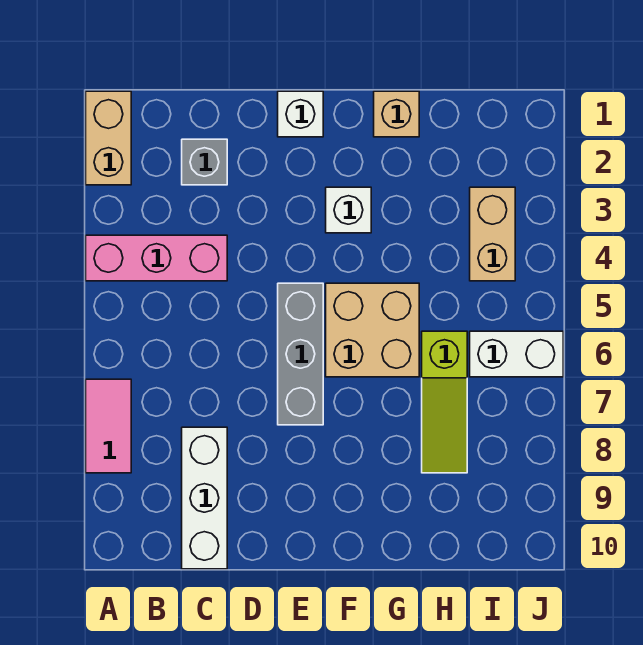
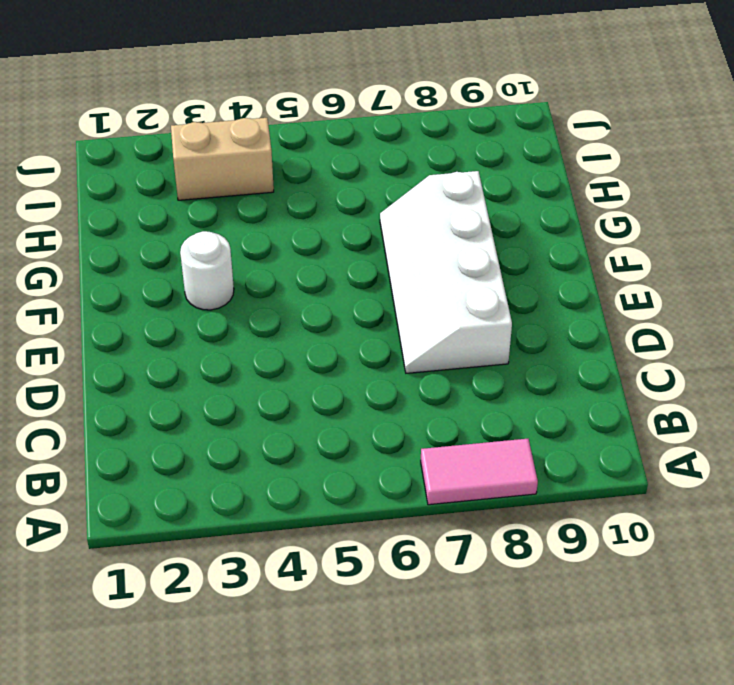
white slope D7:G8 level 1 top 8 -> grey brick E5:E7 level 1
white round brick F3 level 1 -> white brick F3 level 1
none -> tan brick A1:A2 level 1
none -> pink brick A4:C4 level 1
none -> grey brick C2 level 1

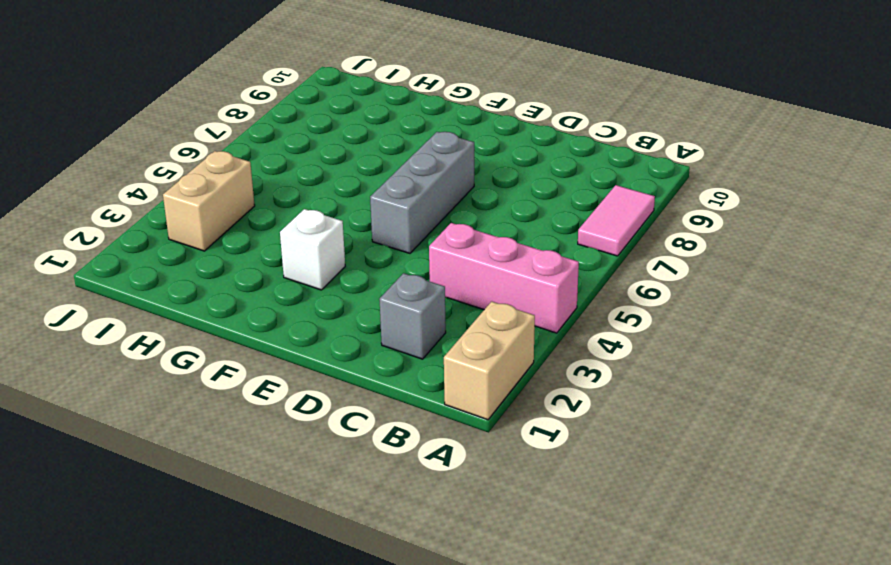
none -> white brick C8:C10 level 1
none -> white brick E1 level 1
none -> tan brick F5:G6 level 1

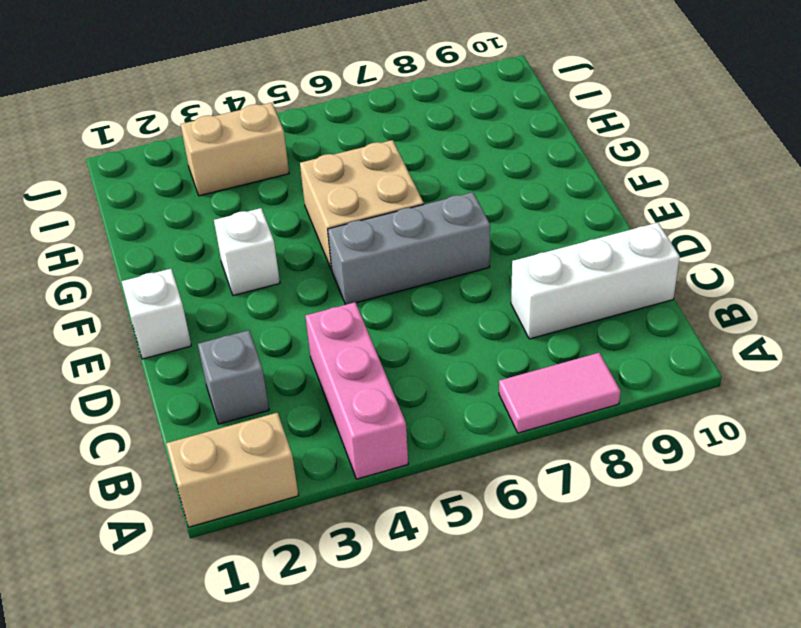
none -> tan brick G1 level 1
none -> lime slope H6:H8 level 1 top 6
none -> white brick I6:J6 level 1

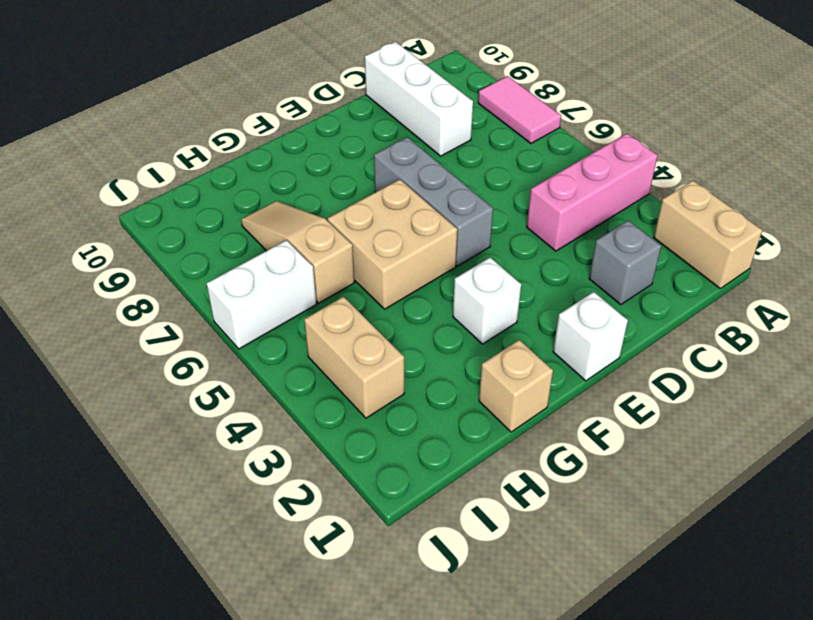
tan slope H6:H8 level 1 top 6 -> lime slope H6:H8 level 1 top 6

